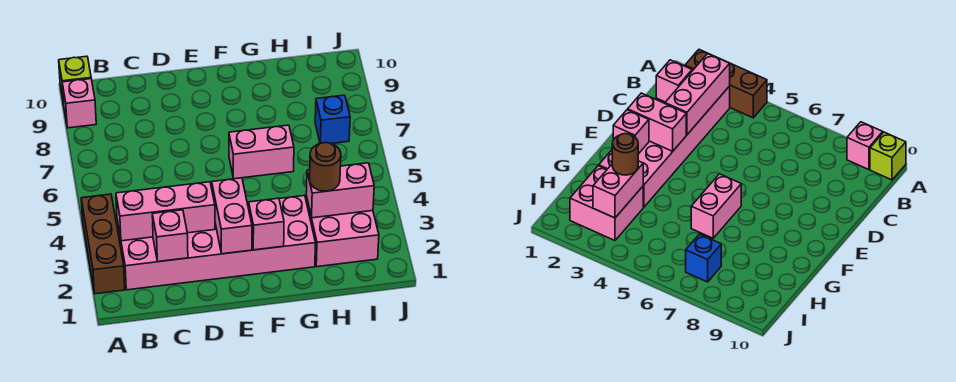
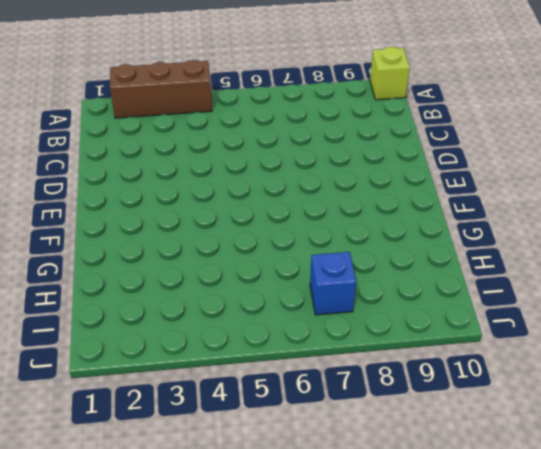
none -> pink brick A9 level 1
none -> pink brick B2:G3 level 1
none -> pink brick F6:G6 level 1

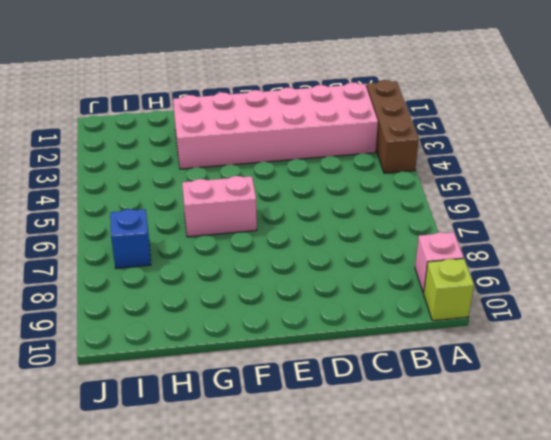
none -> pink brick H2:I3 level 1
none -> pink brick B3:D3 level 2
none -> pink brick C2 level 2

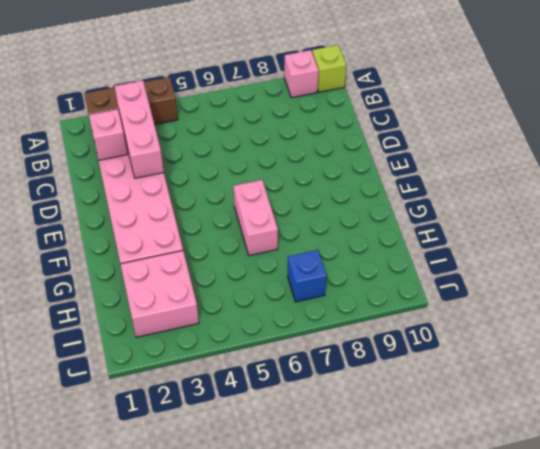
none -> pink brick E2:E3 level 2
none -> pink brick F2 level 2
none -> pink brick H3:I3 level 2

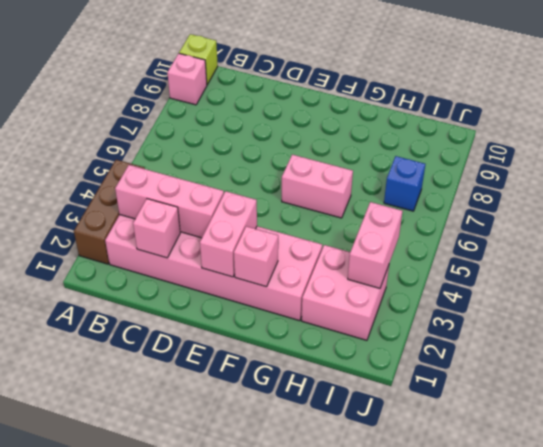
pink brick I3:I4 level 2 -> pink brick H3:I3 level 2
none -> brown round brick H3 level 3

